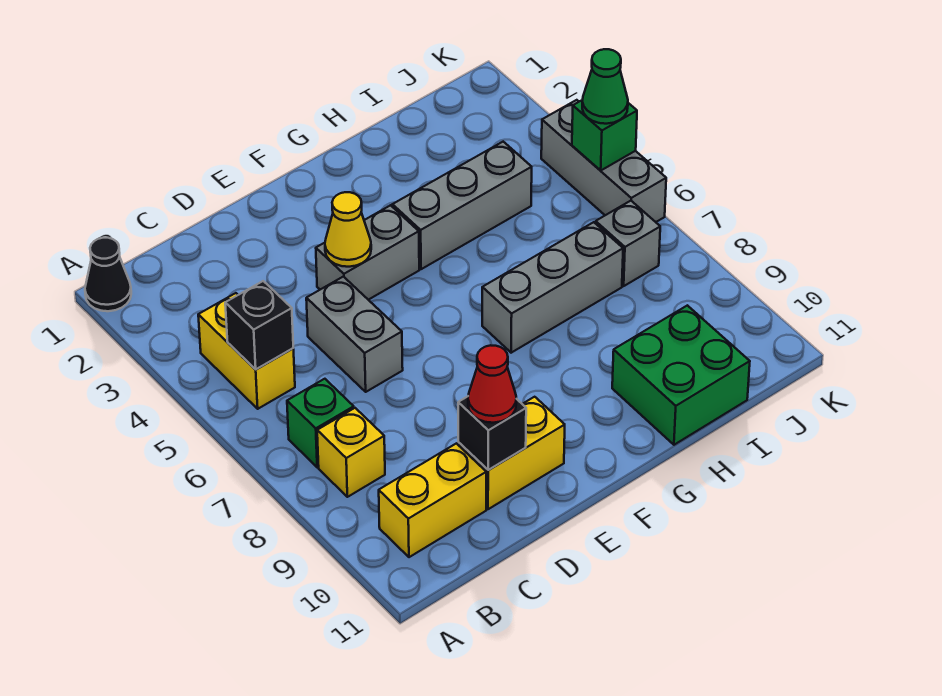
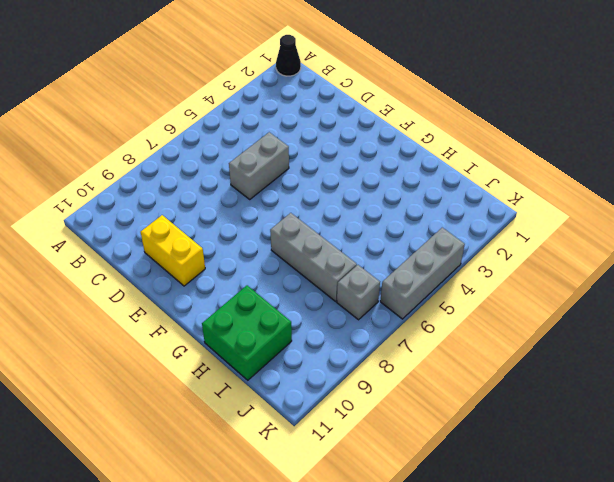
none -> yellow brick B4:B5 level 1
none -> green brick B7 level 1
none -> yellow brick B8 level 1

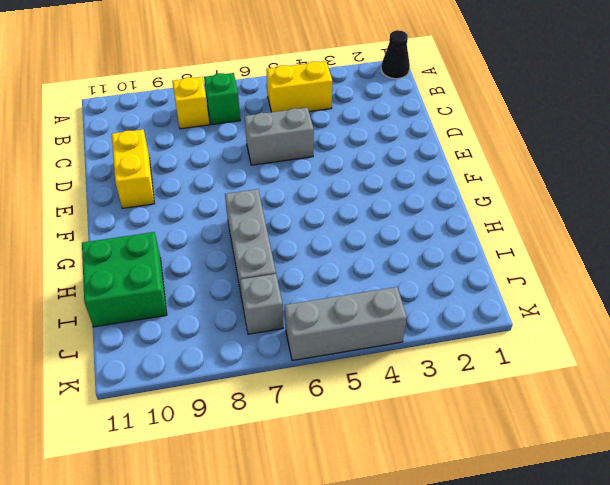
none -> yellow brick B10:C10 level 1
none -> grey brick E4:F4 level 1
none -> grey brick G4:I4 level 1

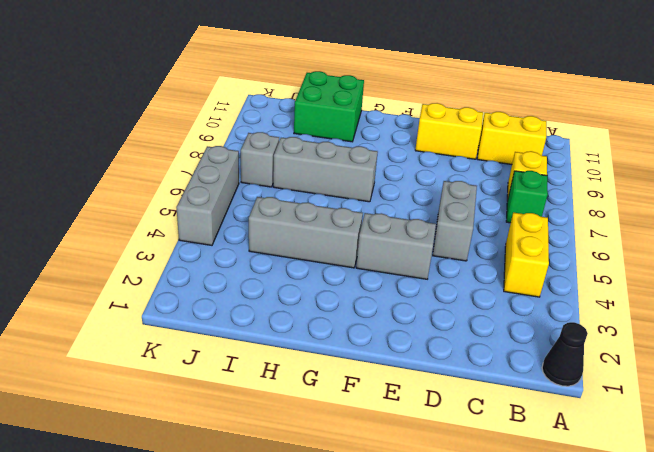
none -> black brick B5 level 2
none -> black brick D10 level 2
none -> yellow cone E4 level 2

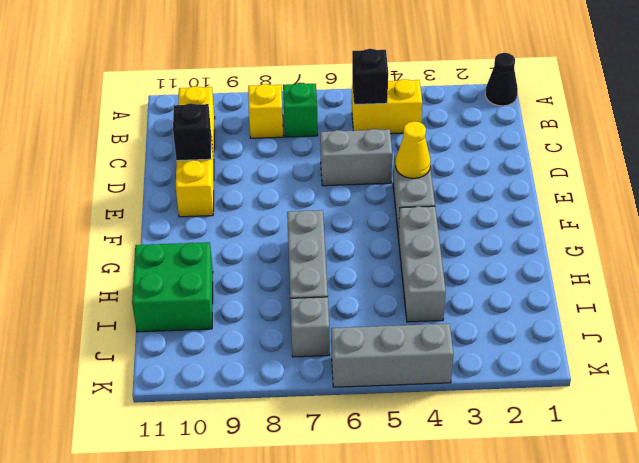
none -> green brick K5 level 2
none -> red cone D10 level 3
none -> green cone K5 level 3

